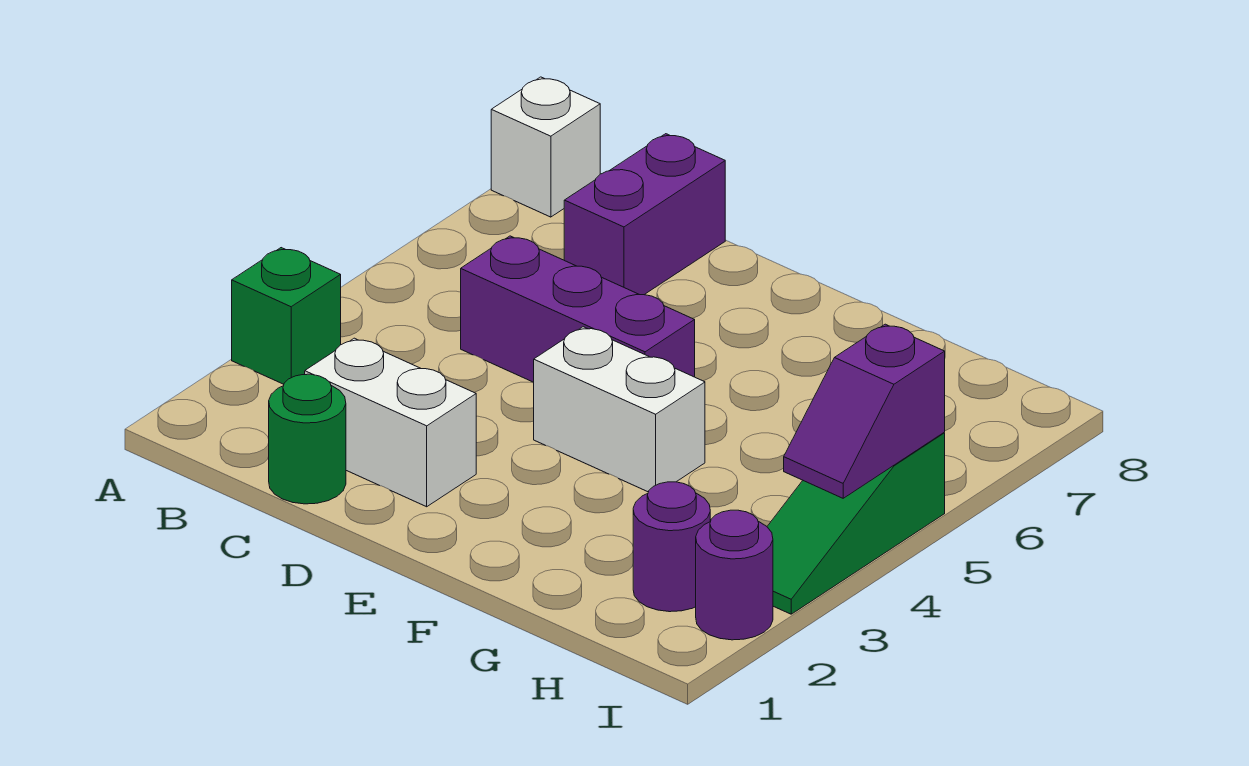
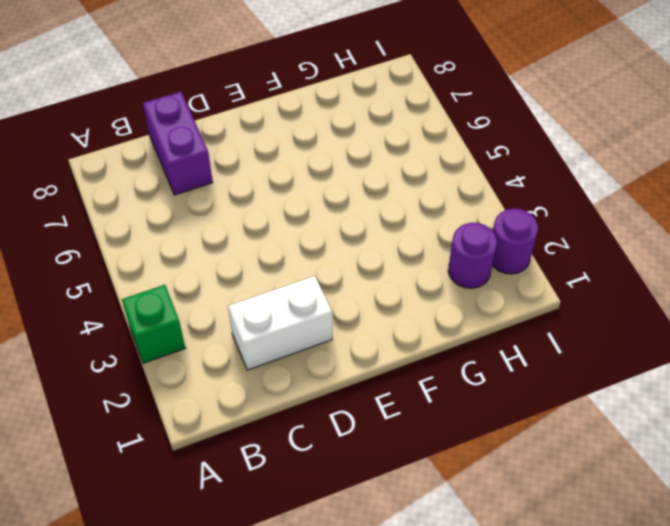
none -> white brick A8 level 1
none -> green round brick C1 level 1

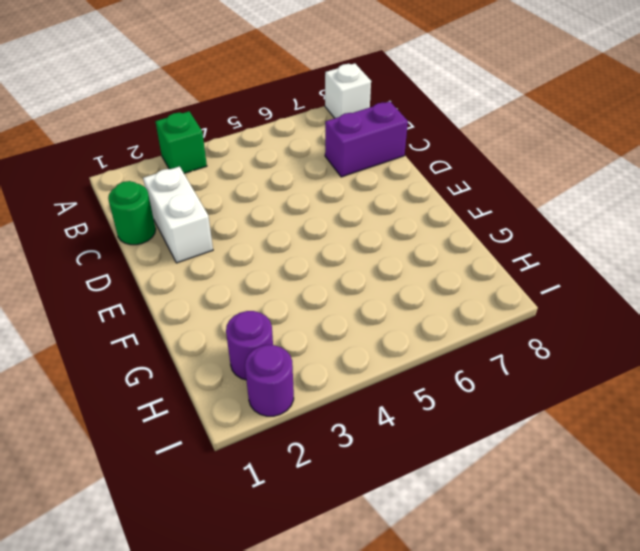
none -> purple brick C5:E5 level 1
none -> white brick E4:F4 level 1

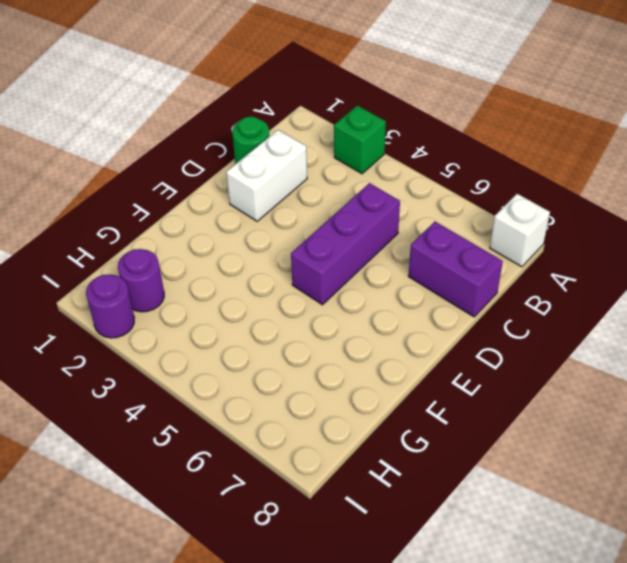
none -> white brick E4:F4 level 1
none -> green slope I3:I5 level 1 top 5

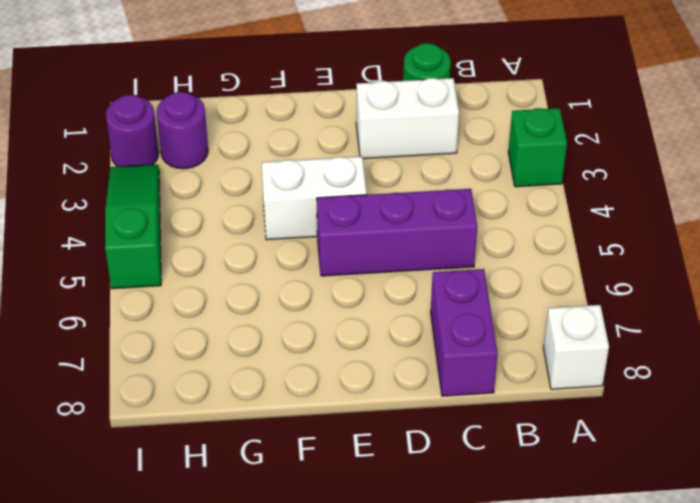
none -> purple slope I4:I5 level 2 top 5

